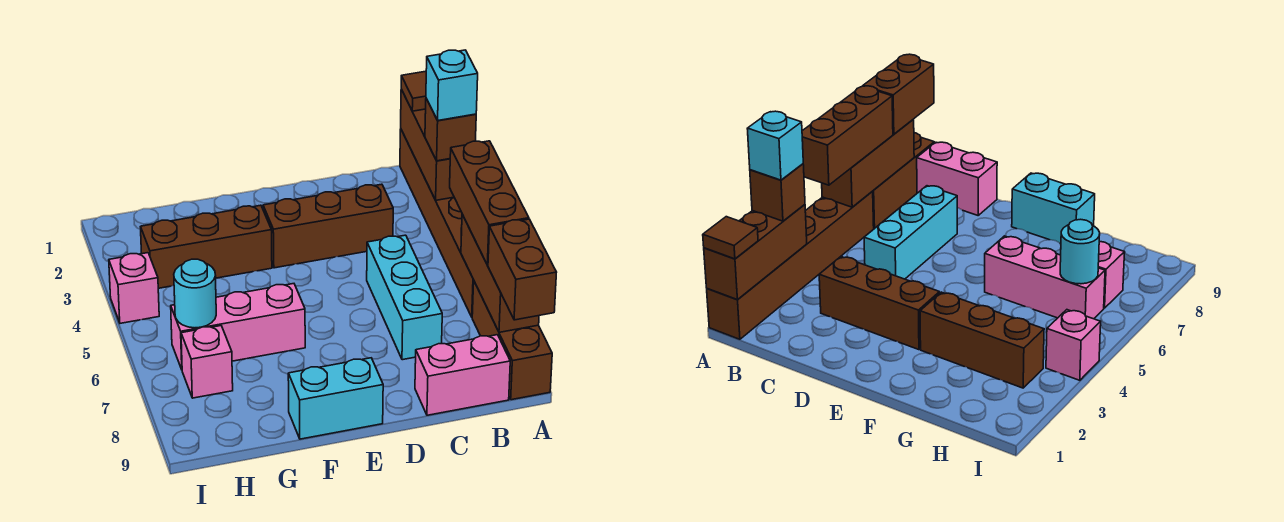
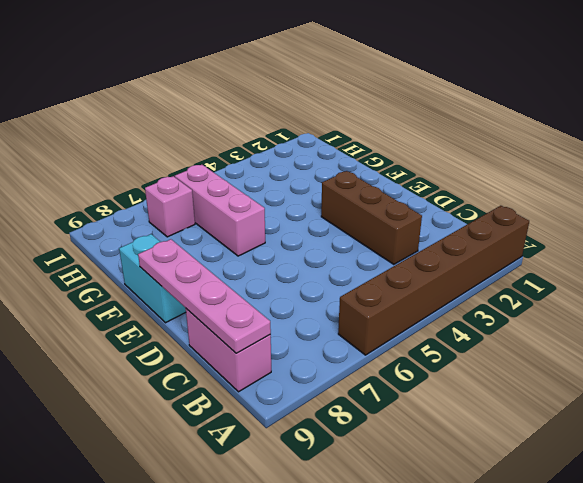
pink plate B9:E9 level 2 -> none
none -> brown brick A7:A9 level 1
none -> cyan brick C5:C7 level 1
none -> brown brick F3:H3 level 1

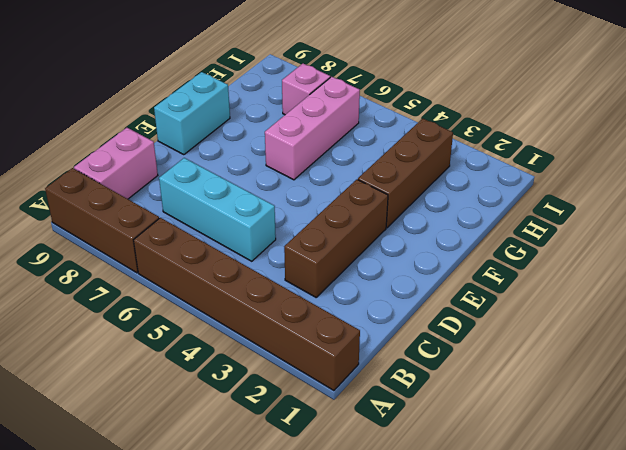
none -> pink brick I4 level 1
none -> brown brick A1:A3 level 2
none -> brown brick A6:A8 level 2

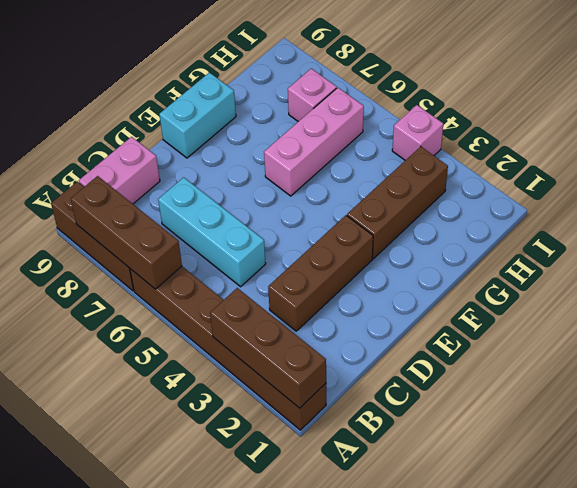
none -> cyan round brick H6 level 2
none -> brown tile A1 level 3
none -> brown brick A3 level 3

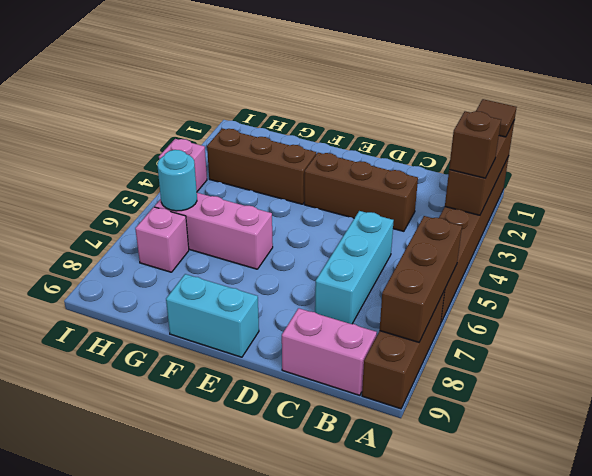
none -> brown brick A5:A7 level 3
none -> brown brick A8:A9 level 3
none -> cyan brick A3 level 4

